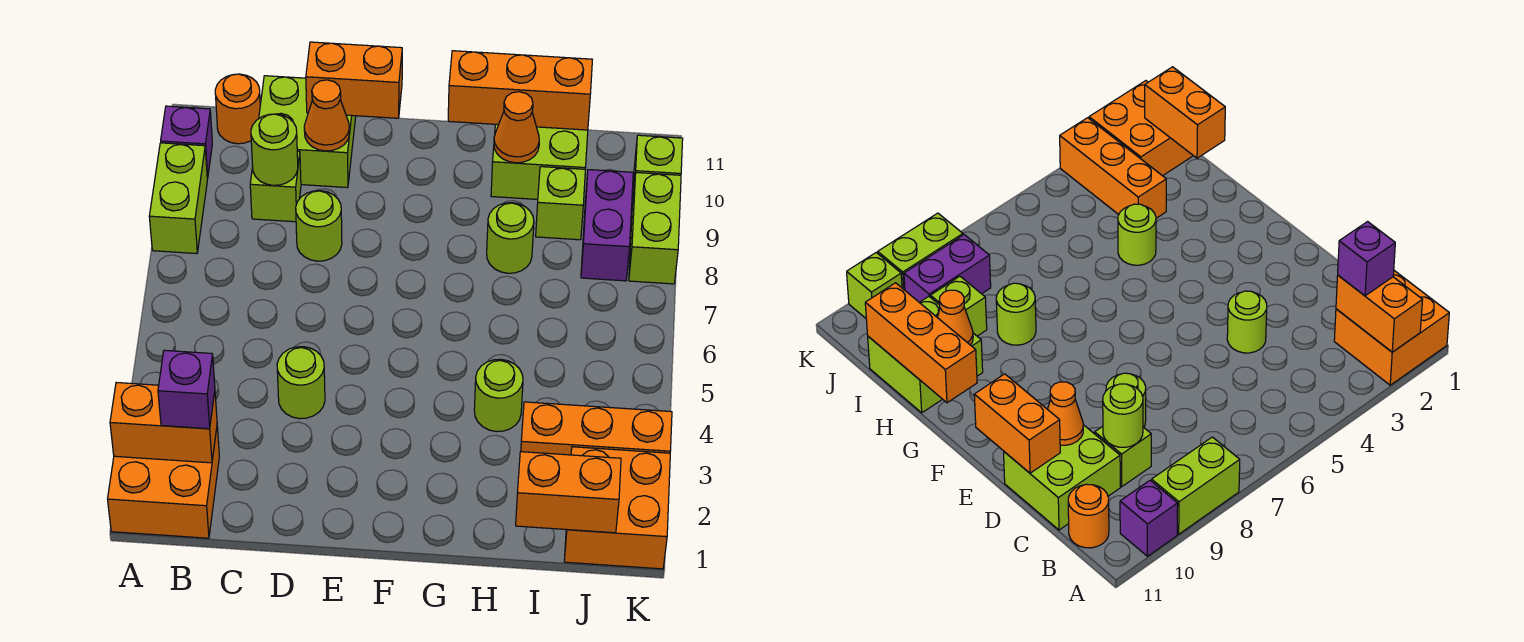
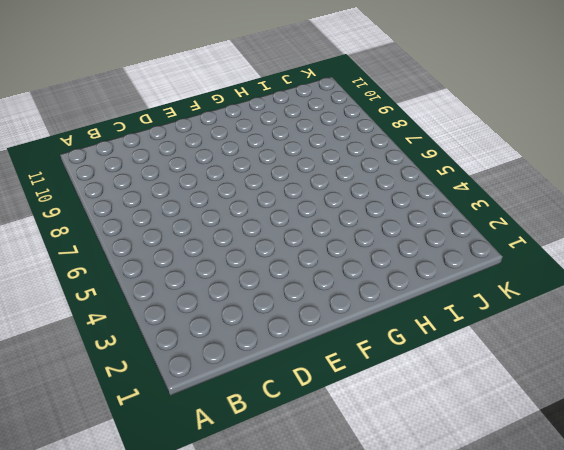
none -> orange brick A1:B2 level 1
none -> lime brick A8:A9 level 1
none -> purple brick A10 level 1

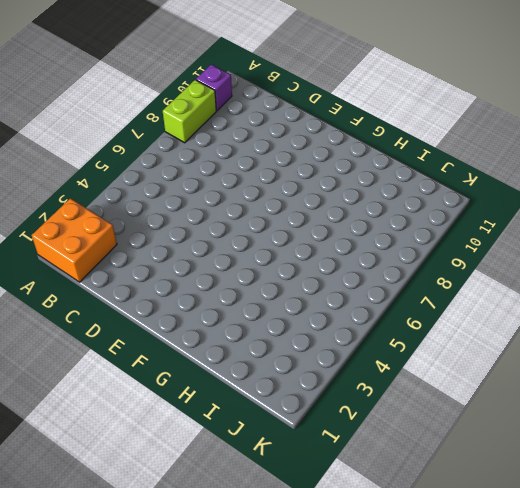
none -> orange round brick B11 level 1
none -> lime brick C9 level 1
none -> lime brick C10:D11 level 1

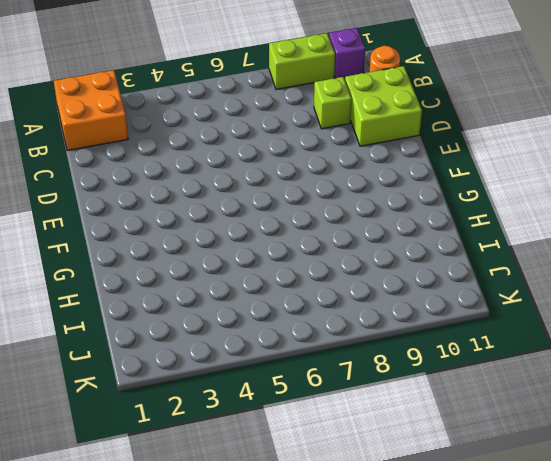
none -> lime round brick D4 level 1
none -> lime round brick D8 level 1
none -> lime round brick H4 level 1

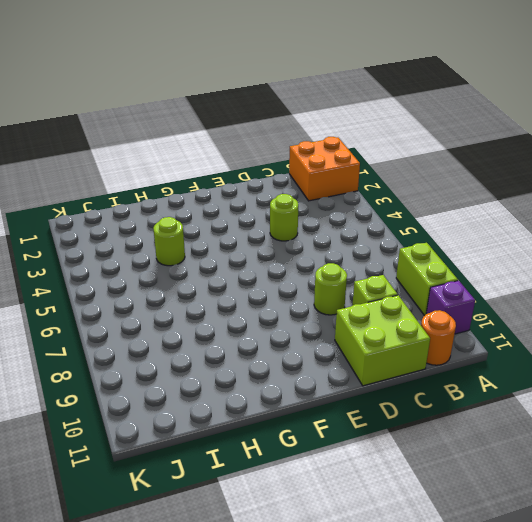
none -> lime round brick H8 level 1
none -> lime brick H10:I11 level 1
none -> orange brick I3:K3 level 1

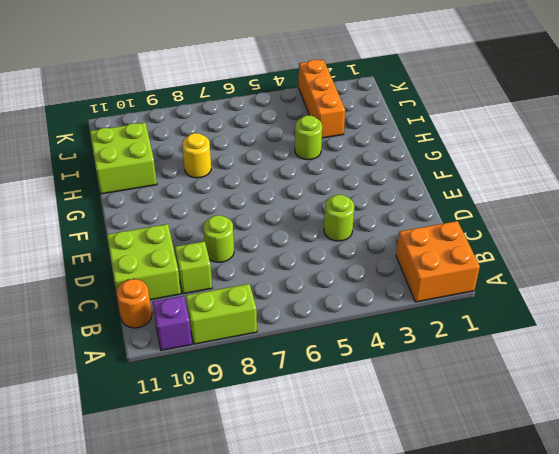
yellow round brick H8 level 1 -> lime round brick H8 level 1
none -> lime brick I9 level 1
none -> orange brick J1:K2 level 1
none -> purple brick J8:J9 level 1

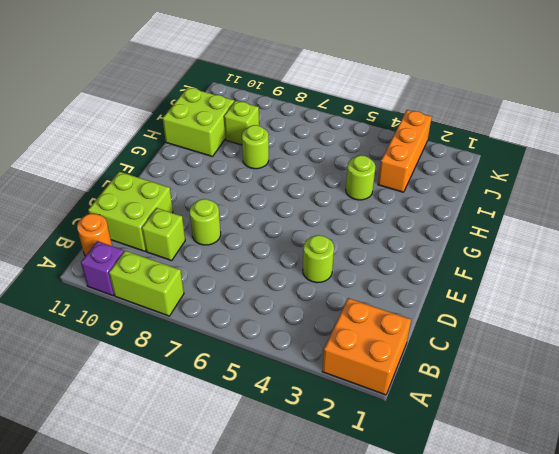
none -> orange brick J1:K2 level 1
none -> purple brick J8:J9 level 1
none -> lime brick K8:K9 level 1

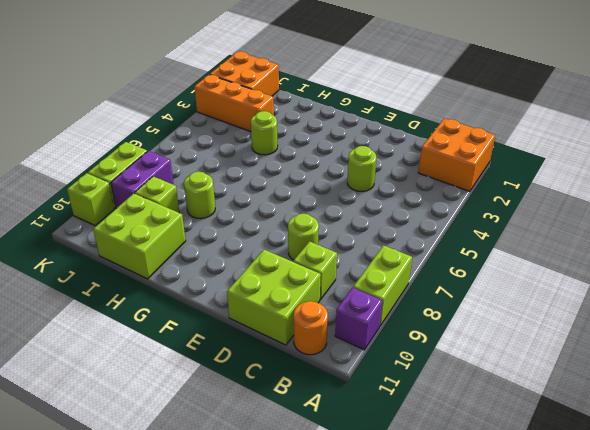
none -> orange brick A2:B2 level 2
none -> lime round brick C9 level 2
none -> orange cone D10 level 2

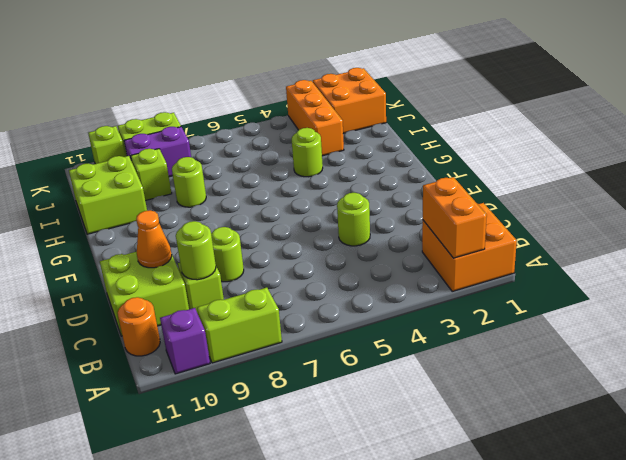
none -> orange brick D11:E11 level 2
none -> orange brick G11:I11 level 2
none -> orange cone H10 level 2

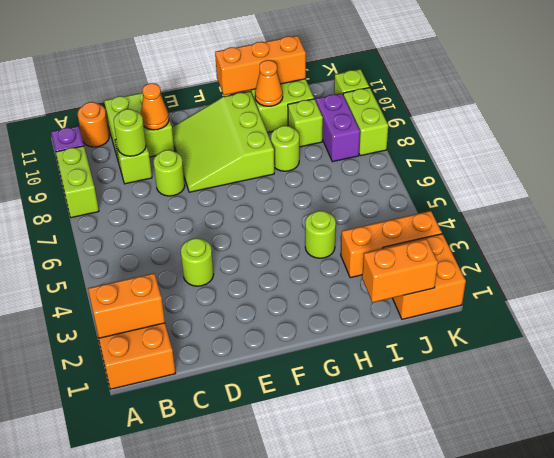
lime slope E8:G10 level 1 top G -> none
none -> orange brick D11:E11 level 2
none -> purple brick B2 level 3

